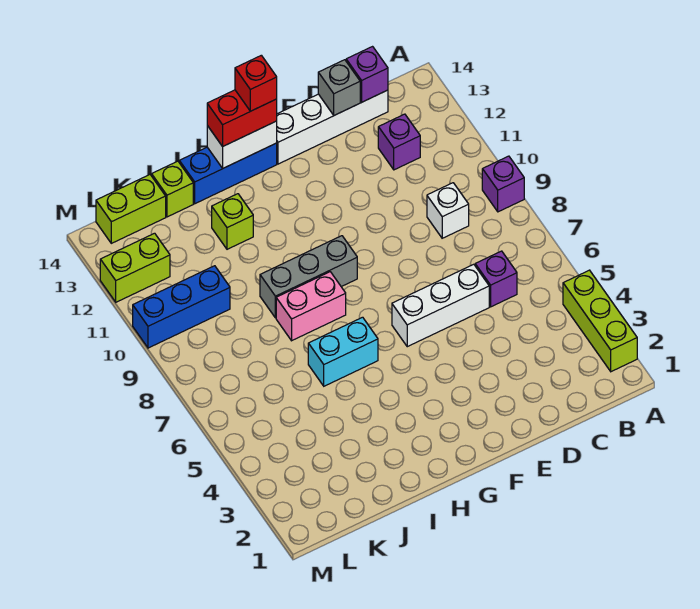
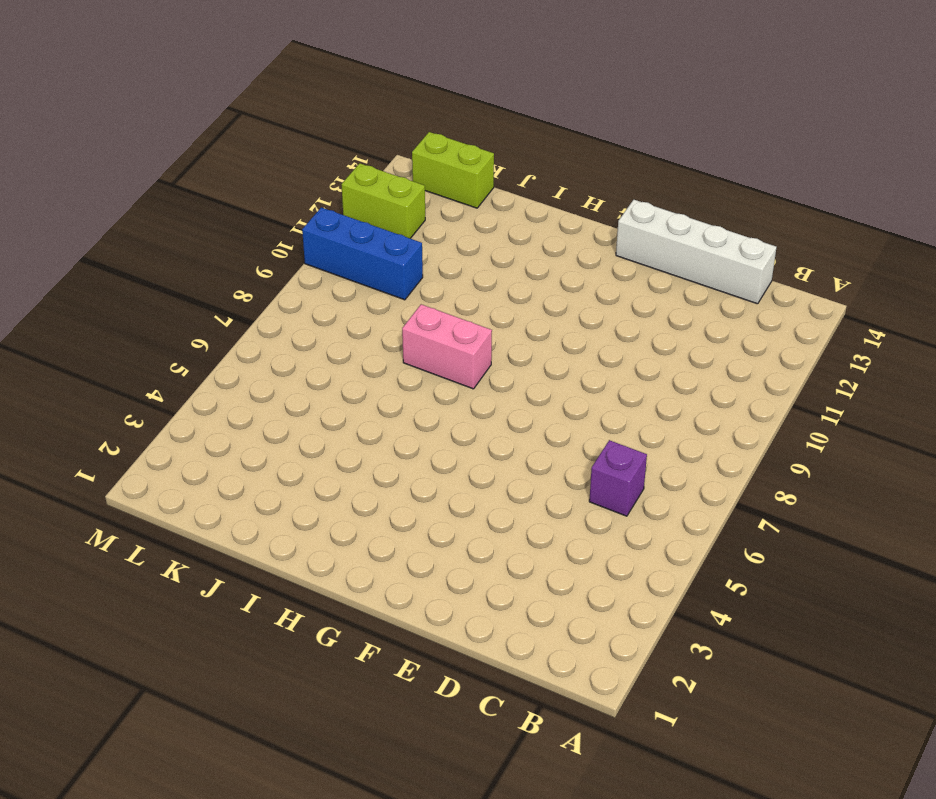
none -> lime brick A2:A4 level 1
none -> purple brick A9 level 1
none -> white brick C9 level 1

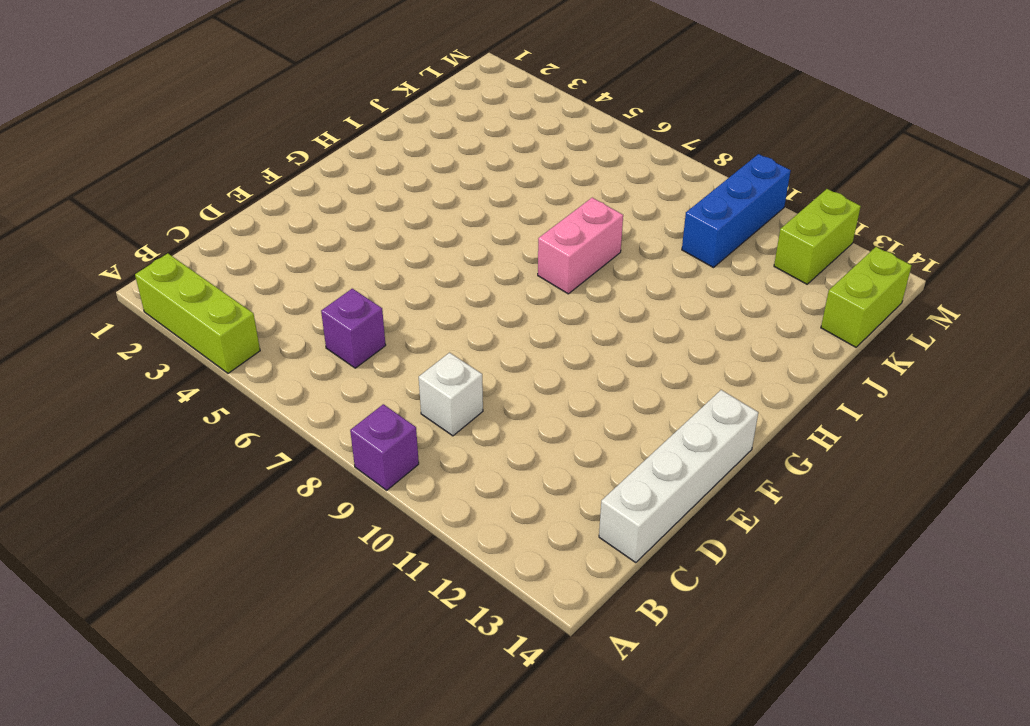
none -> purple brick C12 level 1
none -> white brick D6:F6 level 1
none -> grey brick G9:I9 level 1

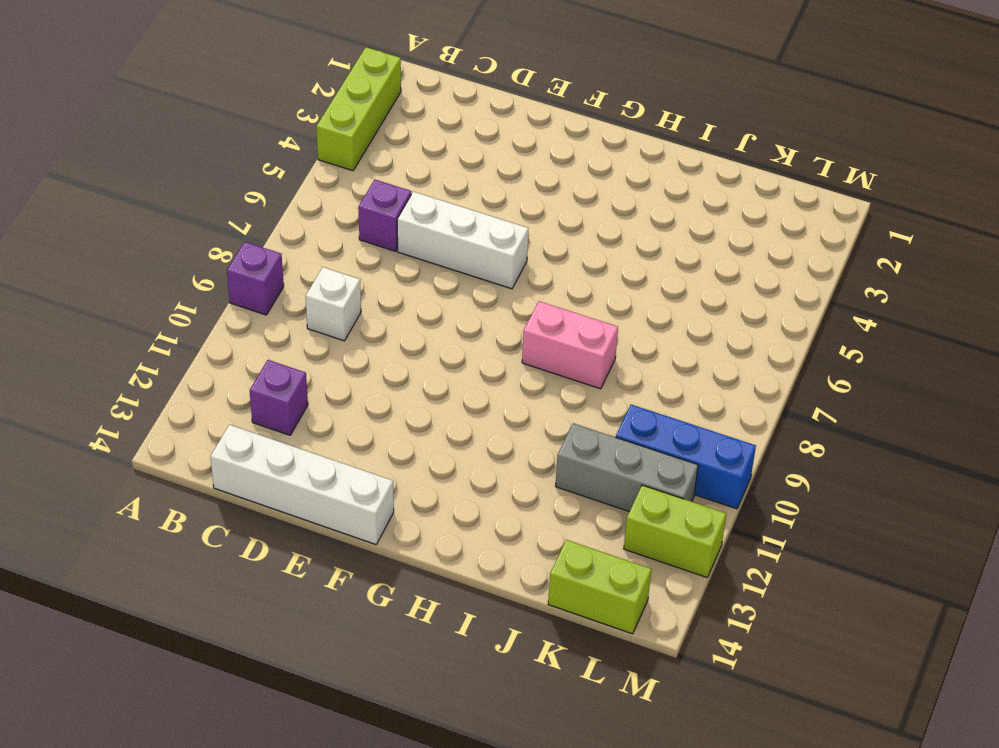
grey brick J11:L11 level 1 -> grey brick G9:I9 level 1
none -> blue brick G14:I14 level 1
none -> cyan brick H6:I6 level 1
none -> lime brick I12 level 1

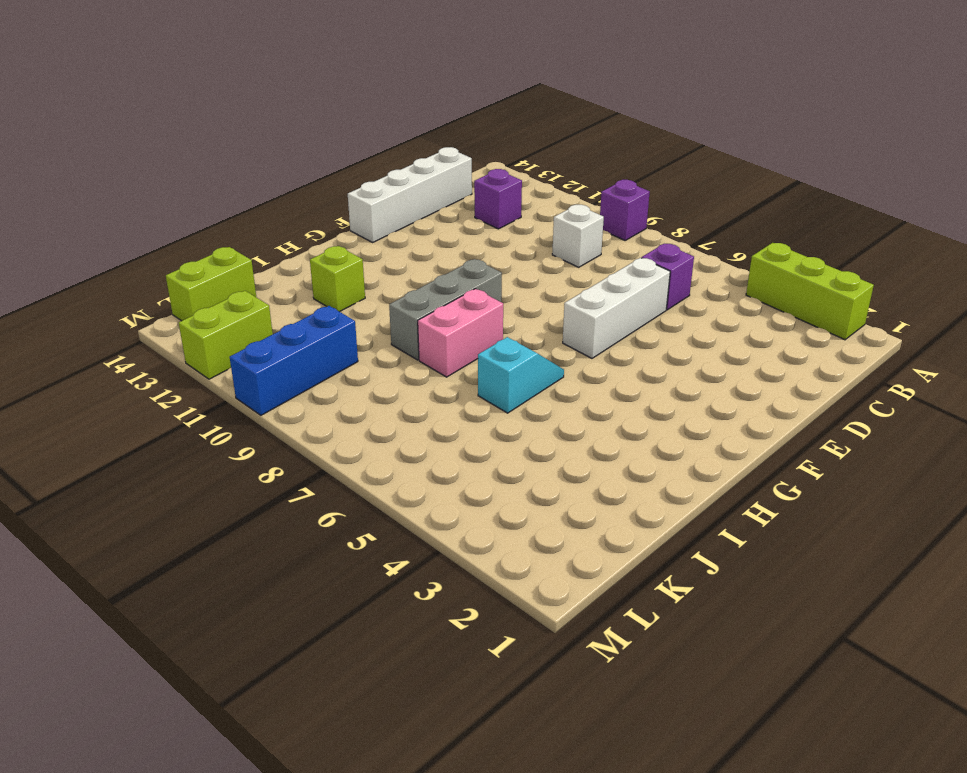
cyan slope H6:I6 level 1 top I -> cyan brick H6:I6 level 1
none -> blue brick G14:I14 level 1
none -> lime brick J14 level 1
none -> purple brick C14 level 2

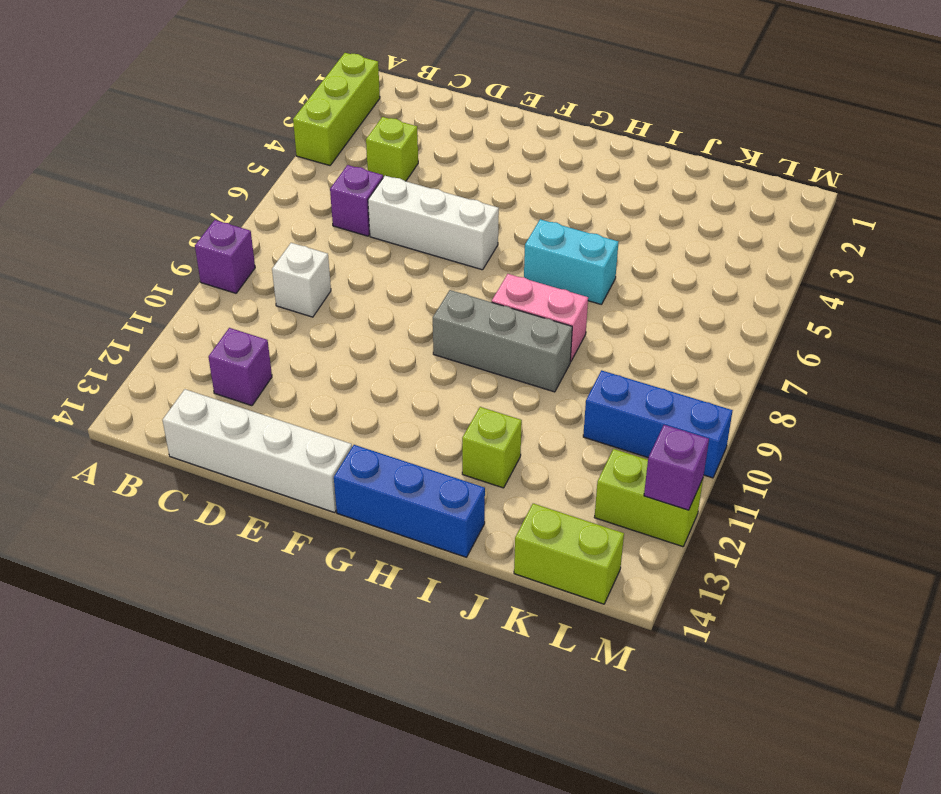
lime brick C4 level 1 -> lime brick J14 level 1
purple brick M12 level 2 -> purple brick C14 level 2
none -> grey brick D14 level 2
none -> white brick G14:H14 level 2
none -> red brick G14:H14 level 3

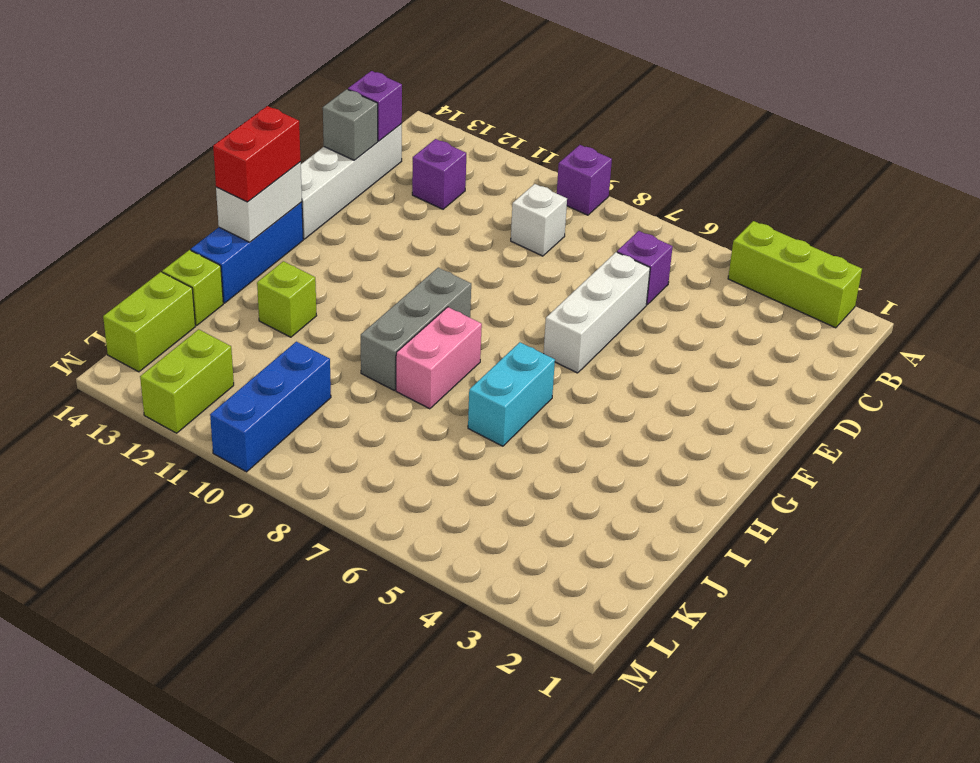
none -> red brick G14 level 4

